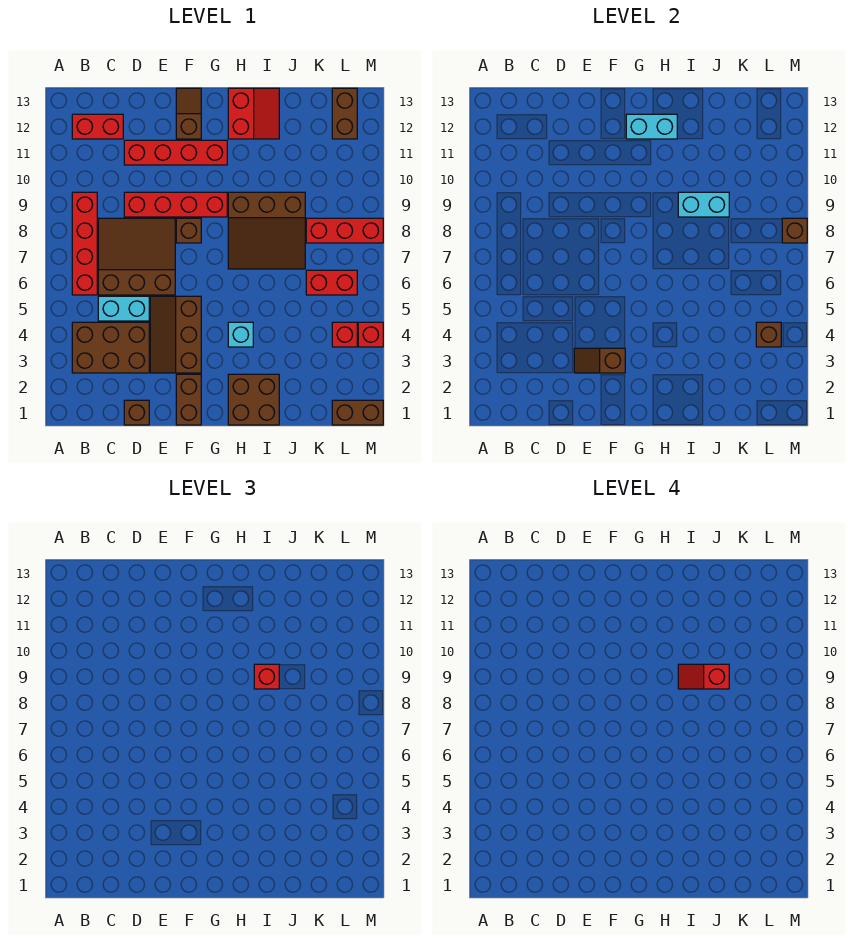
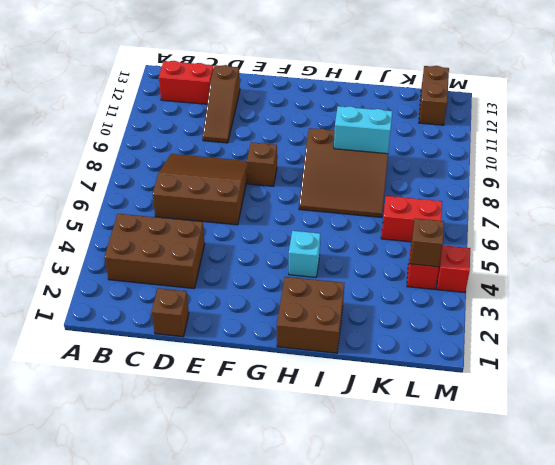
brown slope D10:D12 level 1 top 12 -> red brick D11:G11 level 1
none -> red brick B6:B9 level 1
none -> cyan brick C5:D5 level 1
none -> red brick D9:G9 level 1

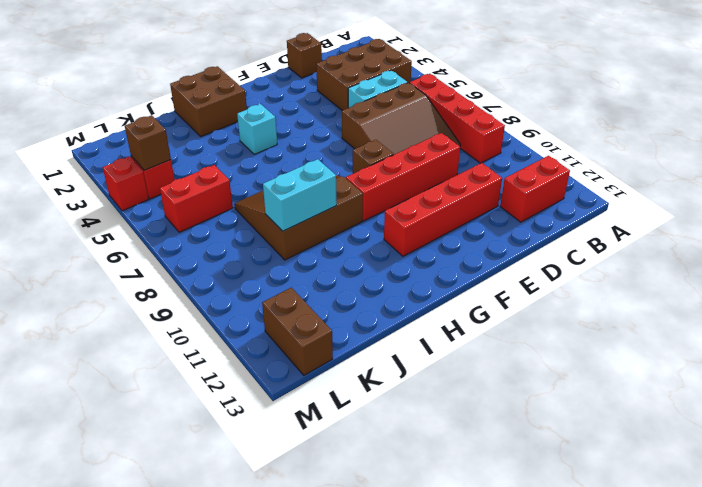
none -> brown slope E3:F5 level 1 top F
none -> brown brick F1:F2 level 1
none -> brown slope F12:F13 level 1 top 12

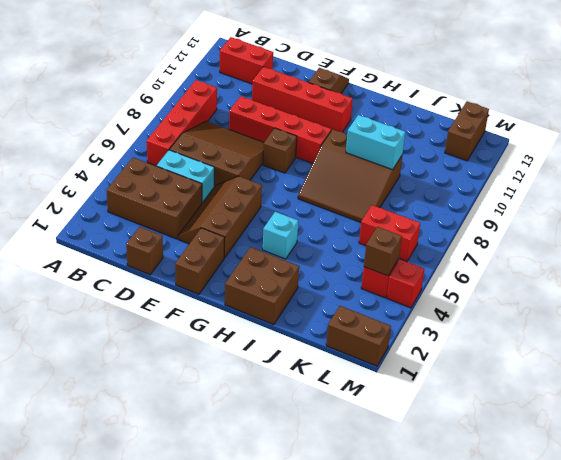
none -> red slope H12:I13 level 1 top H
none -> red brick K8:M8 level 1
none -> brown slope E3:F3 level 2 top F

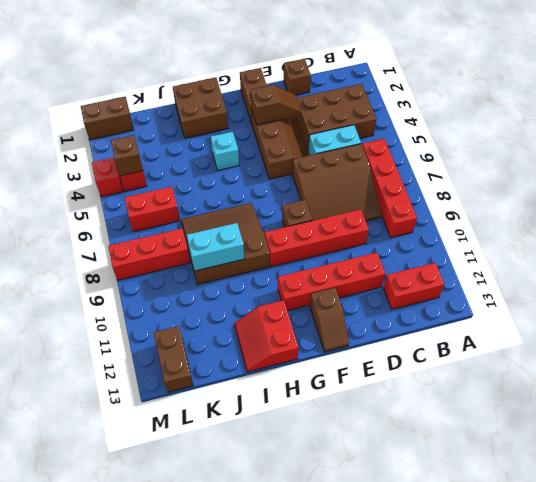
none -> cyan brick G12:H12 level 2
none -> brown brick M8 level 2
none -> red brick I9 level 3

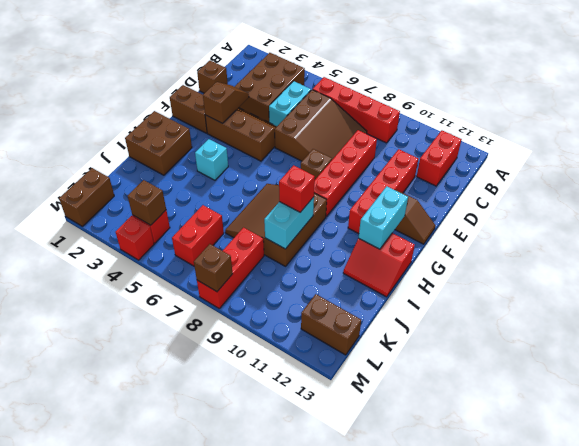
none -> red slope I9:J9 level 4 top J

